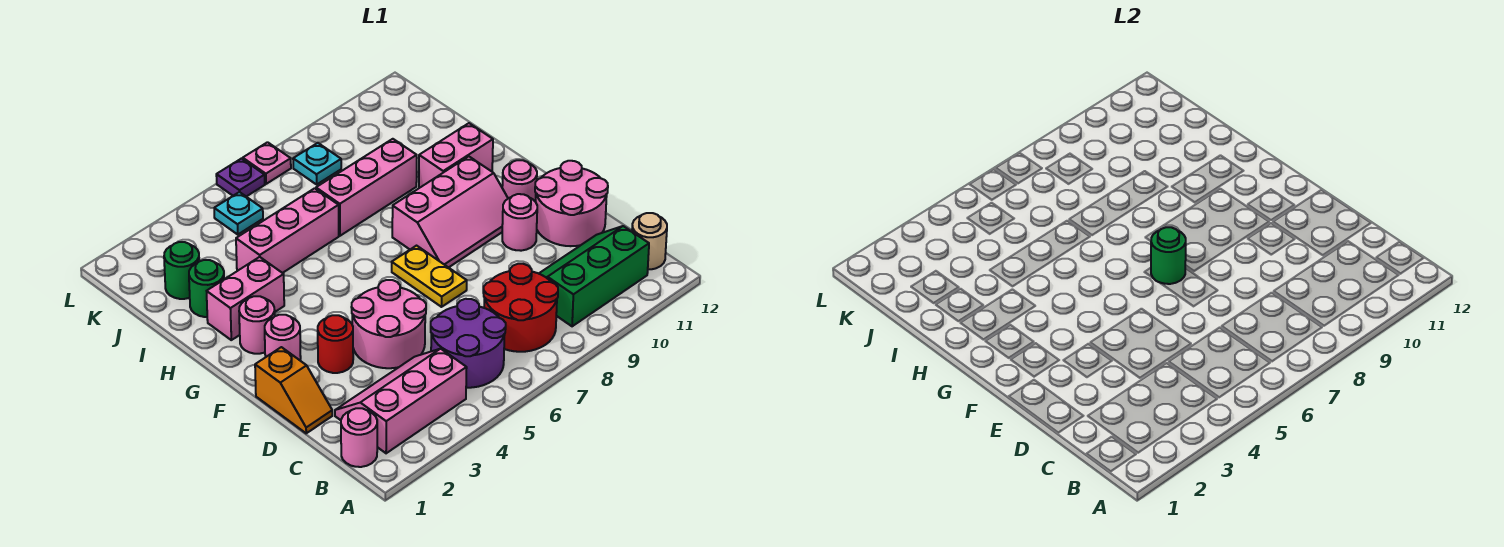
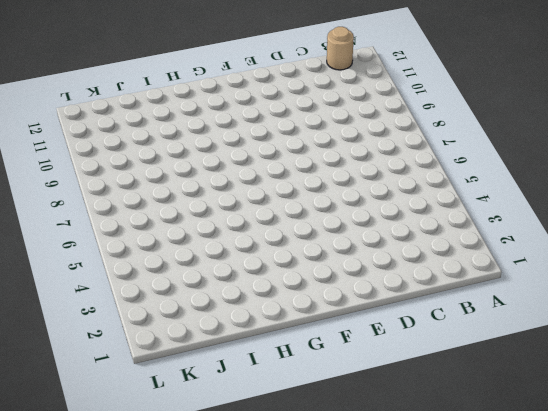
none -> pink round brick B1 level 1
none -> pink slope B2:C4 level 1 top B
none -> purple round brick B5:C6 level 1

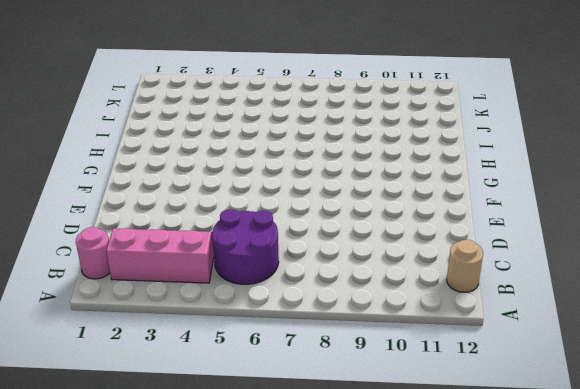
none -> red round brick B7:C8 level 1
none -> green slope B9:C11 level 1 top B
none -> orange slope D1:E1 level 1 top E

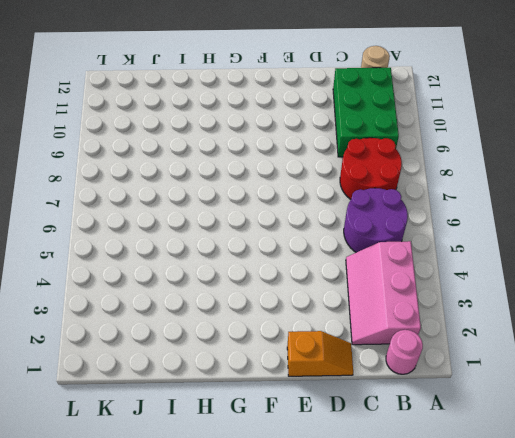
green brick B9:C11 level 1 -> green slope B9:C11 level 1 top B
none -> pink round brick D4:E5 level 1
none -> pink round brick D11:E12 level 1
none -> red round brick E3 level 1

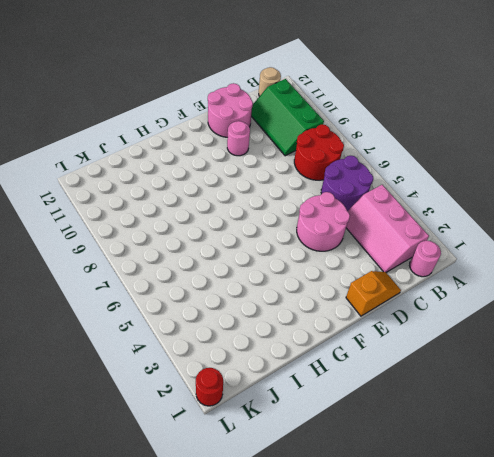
red round brick L1 level 1 -> red round brick E3 level 1
none -> yellow plate E7:F7 level 1
none -> pink round brick F2 level 1
none -> pink slope F8:G10 level 1 top G

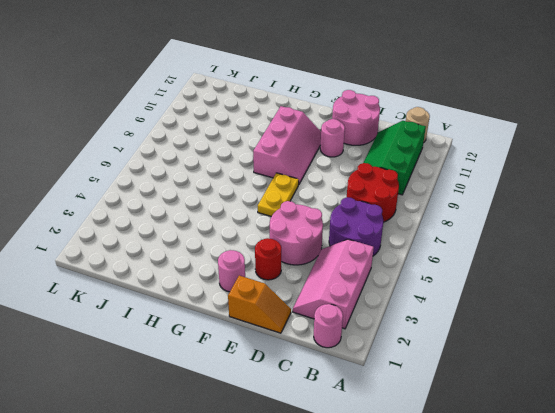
yellow plate F6:F7 level 1 -> yellow plate E7:F7 level 1
none -> pink round brick F11 level 1
none -> pink round brick G2 level 1
none -> pink brick H2:H3 level 1

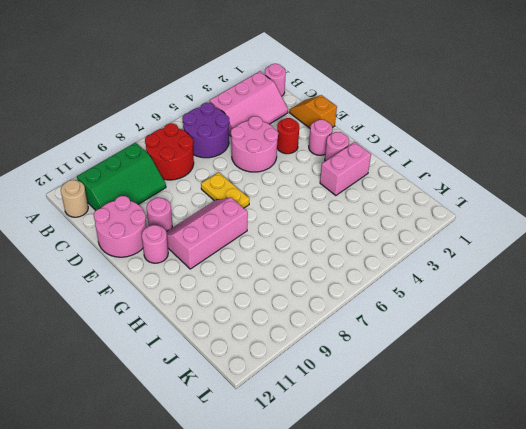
none -> pink brick H10:H11 level 1
none -> green round brick I2 level 1
none -> pink brick I4:I6 level 1

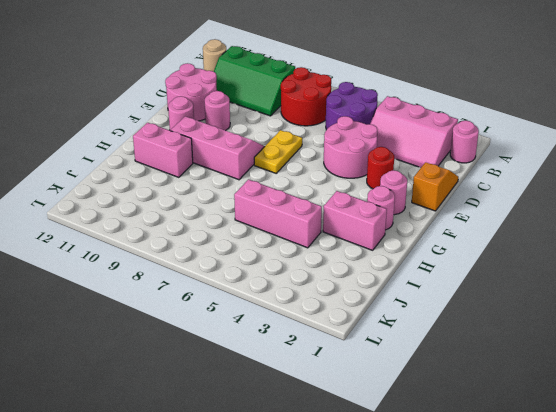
none -> green round brick I2 level 1
none -> pink brick I7:I9 level 1
none -> green round brick J2 level 1

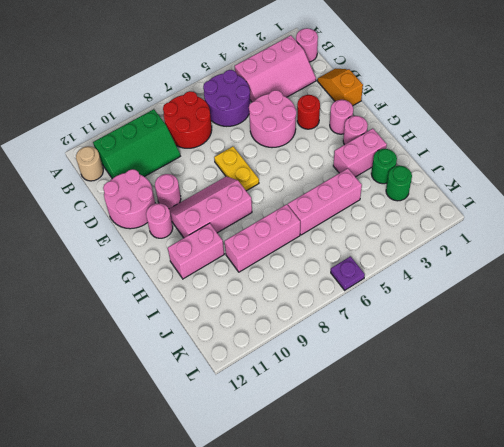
none -> cyan plate K5 level 1
none -> cyan plate K8 level 1
none -> pink plate L7 level 1

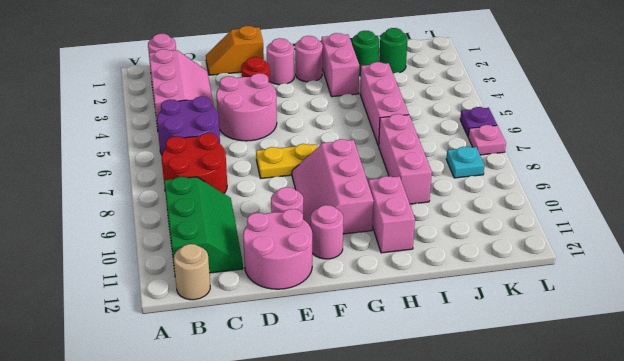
none -> cyan plate K5 level 1
none -> green round brick F7 level 2

